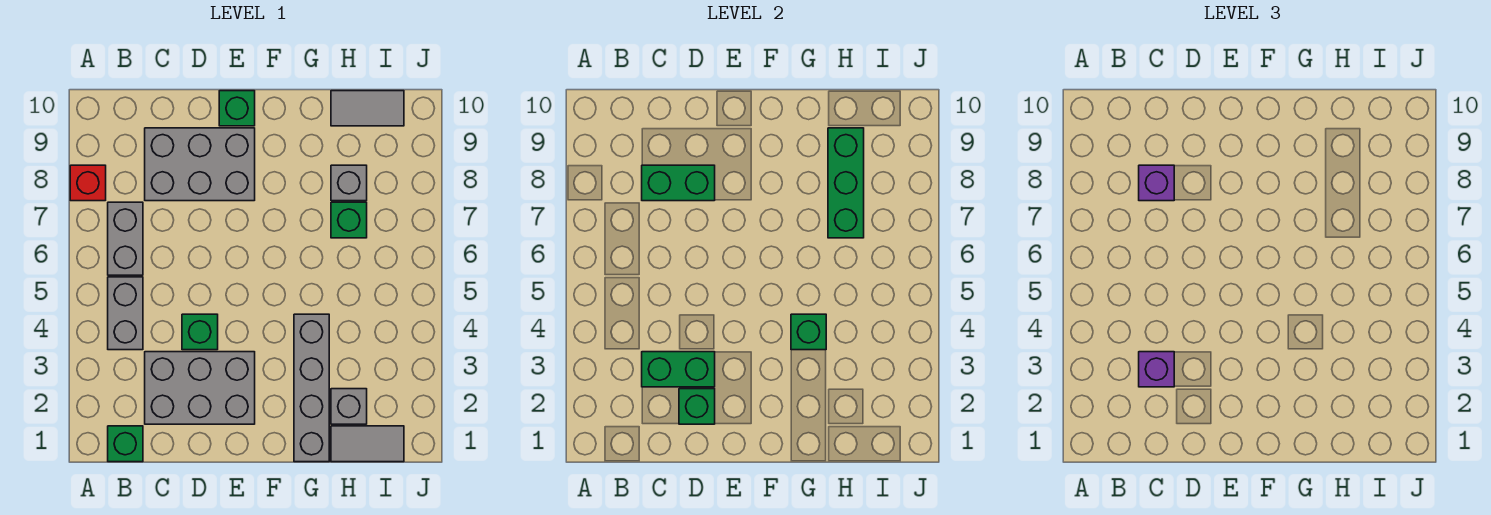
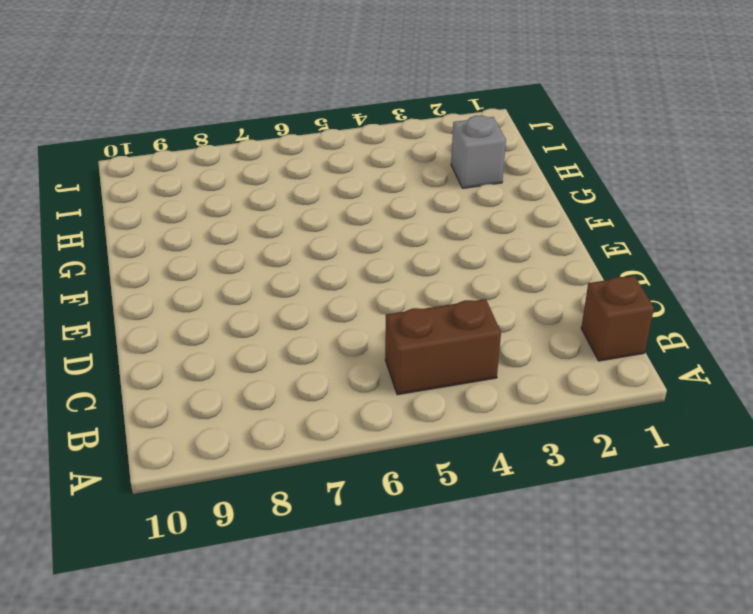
brown brick B1 level 1 -> green brick B1 level 1
brown brick B4:B5 level 1 -> grey brick B4:B5 level 1
none -> red brick A8 level 1
none -> grey brick B6:B7 level 1
none -> grey brick C2:E3 level 1

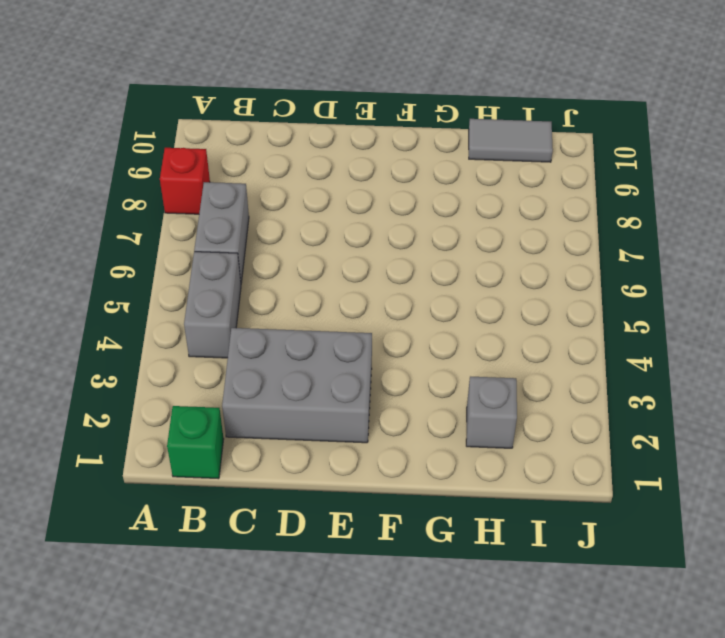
none -> grey brick C8:E9 level 1
none -> green brick D4 level 1
none -> green brick E10 level 1

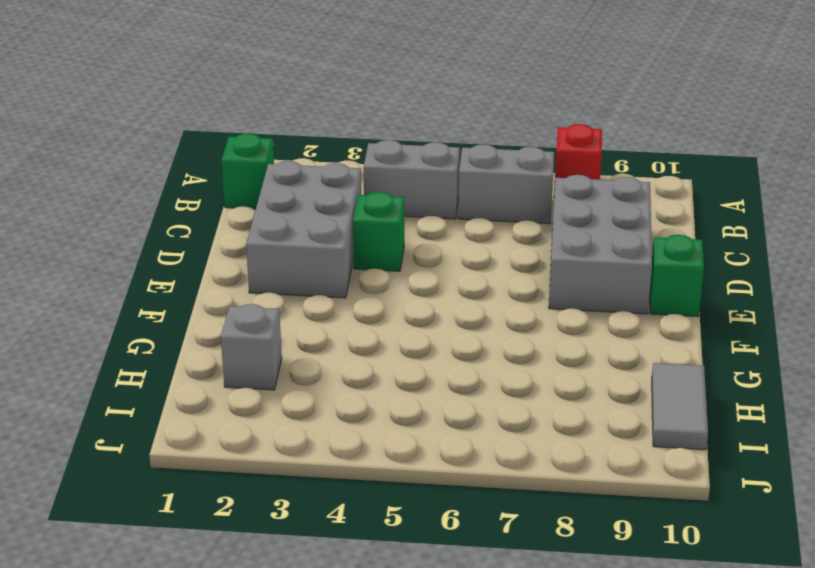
none -> grey brick G1:G4 level 1
none -> grey tile H1:I1 level 1
none -> green brick H7 level 1

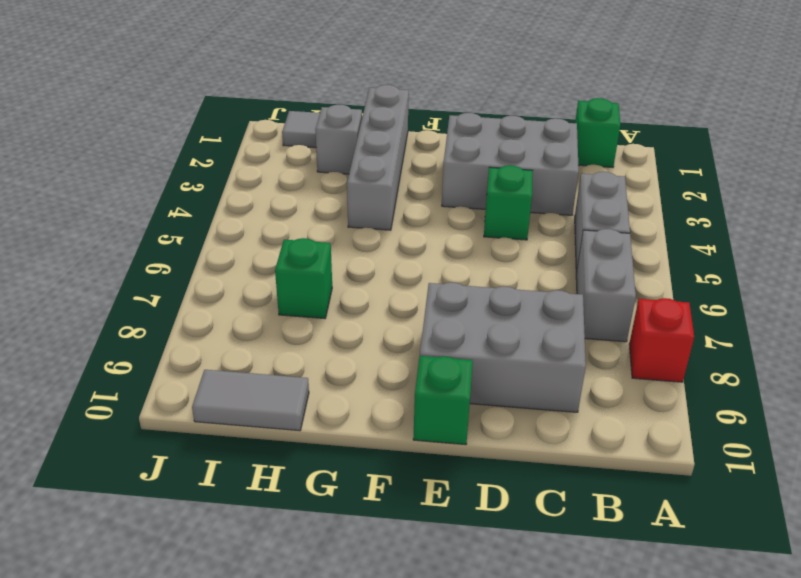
none -> grey brick H8 level 1
none -> green brick C3:D3 level 2
none -> green brick C8:D8 level 2

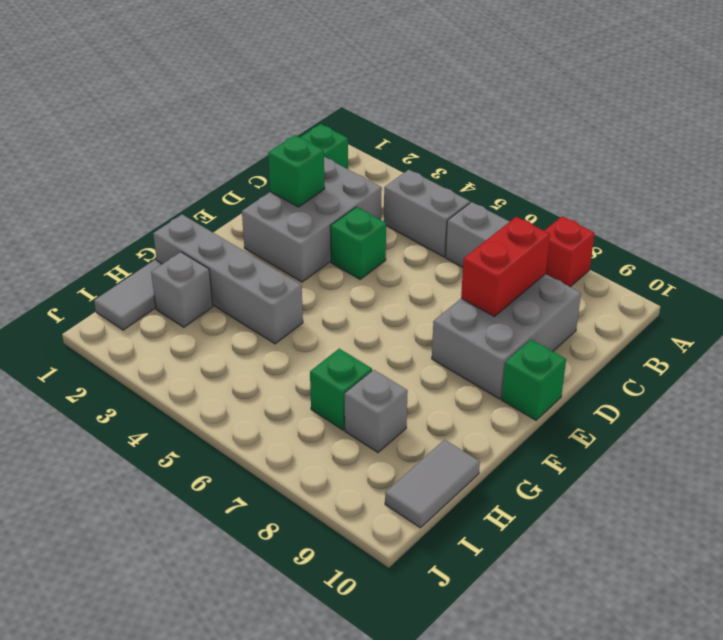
red brick C8:D8 level 2 -> green brick C8:D8 level 2
none -> green brick C3:D3 level 2
none -> green brick G4 level 2
none -> green brick H7:H9 level 2

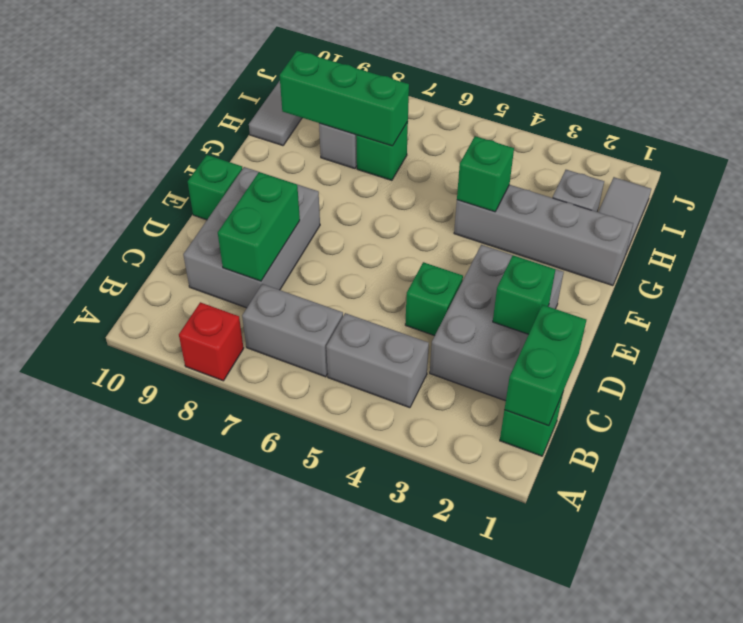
green brick B1:C1 level 2 -> green brick C3:D3 level 2
none -> purple brick C3 level 3
none -> purple brick C8 level 3

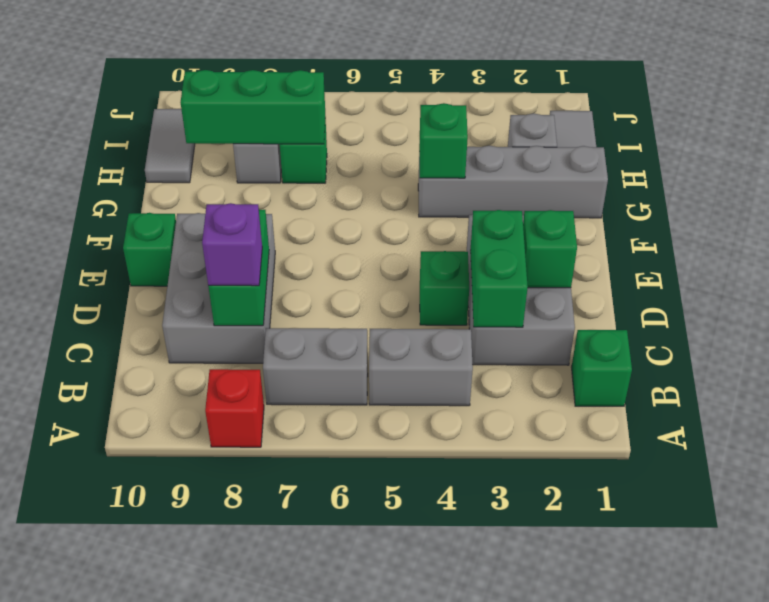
none -> purple brick C3 level 3

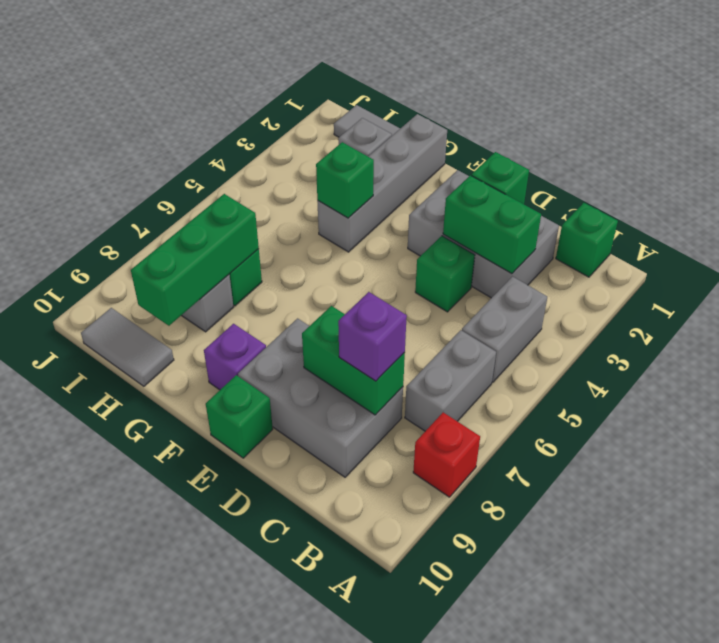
purple brick F9 level 1 -> purple brick C3 level 3

